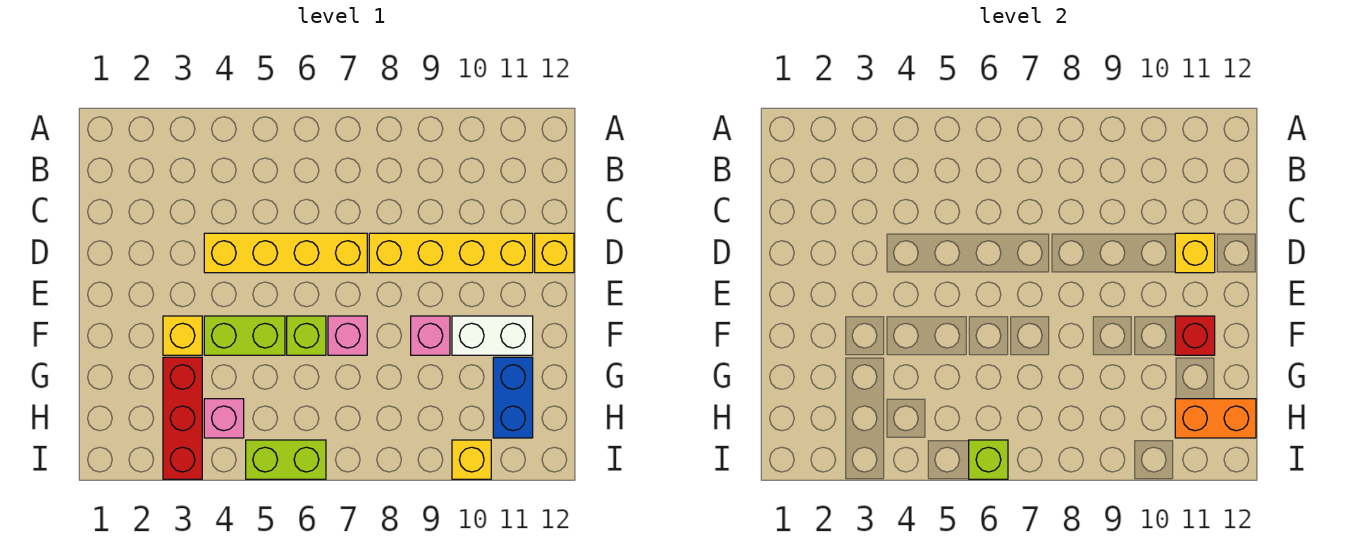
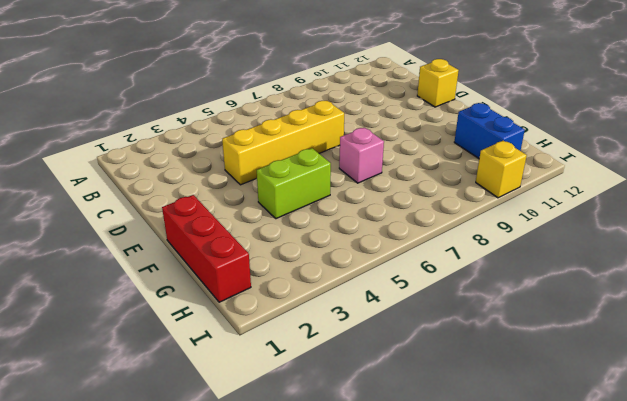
red brick F1:H1 level 1 -> red brick G3:I3 level 1
none -> yellow brick D8:D11 level 1
none -> yellow brick F3 level 1
none -> lime brick F6 level 1

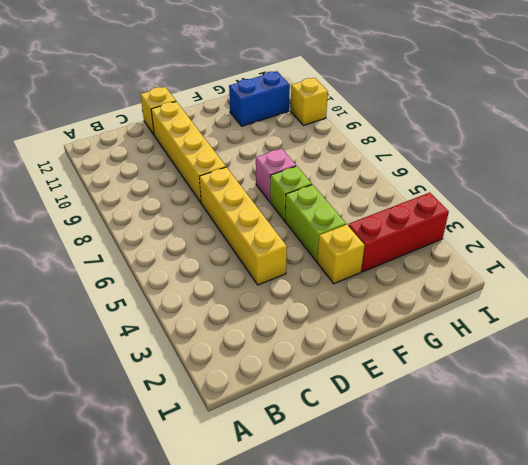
none -> pink brick F9 level 1
none -> white brick F10:F11 level 1
none -> pink brick H4 level 1

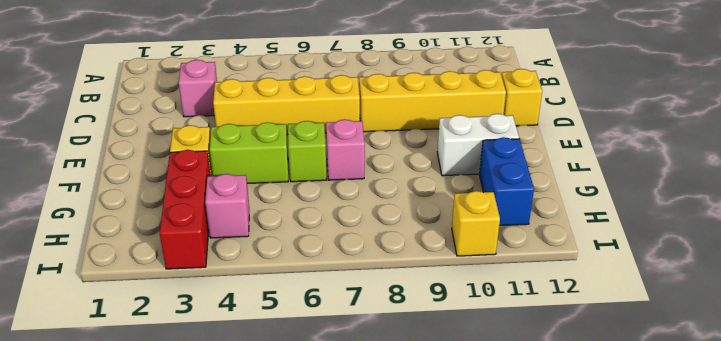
pink brick C3 level 1 -> pink brick F9 level 1
none -> lime brick I5:I6 level 1
none -> yellow brick D11 level 2
none -> red brick F11 level 2

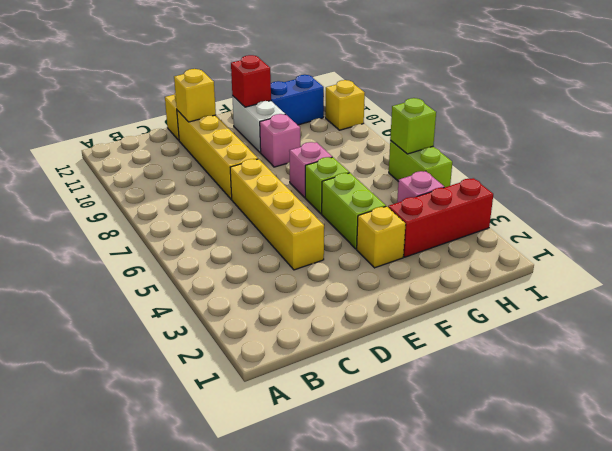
none -> orange brick H11:H12 level 2

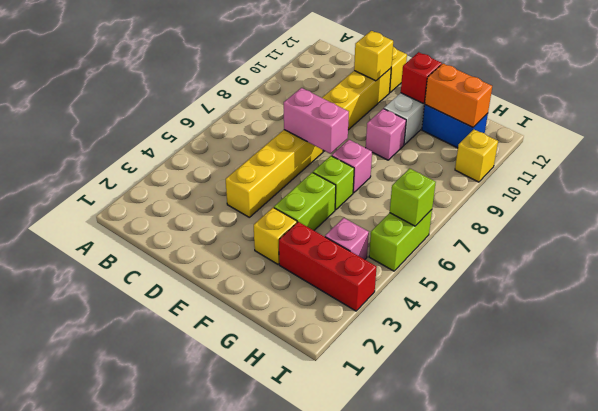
pink brick D7:E7 level 2 -> none
orange brick G11:H11 level 2 -> orange brick H11:H12 level 2

